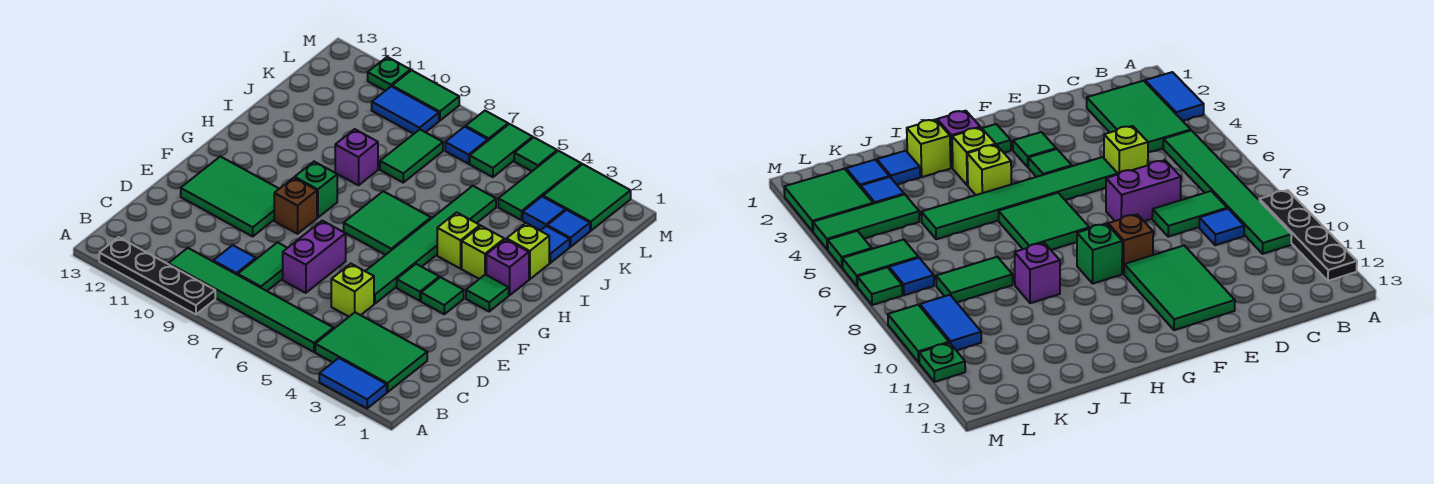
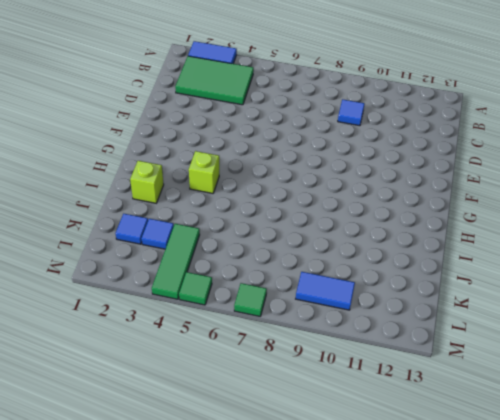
none -> black plate A9:A12 level 1
none -> green tile B5:B10 level 1
none -> green tile C8:D8 level 1
none -> lime brick D5 level 1

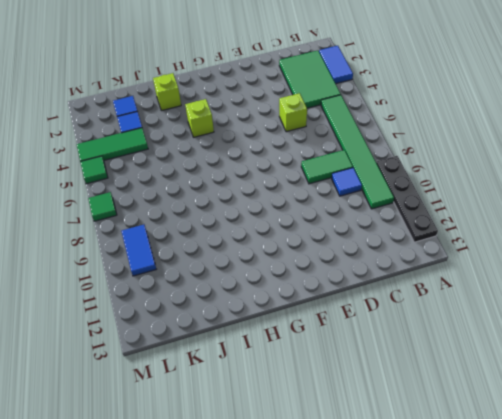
none -> purple brick D7:E7 level 1
none -> green tile E5:J5 level 1
none -> green tile E10:F12 level 1
none -> green tile F3 level 1

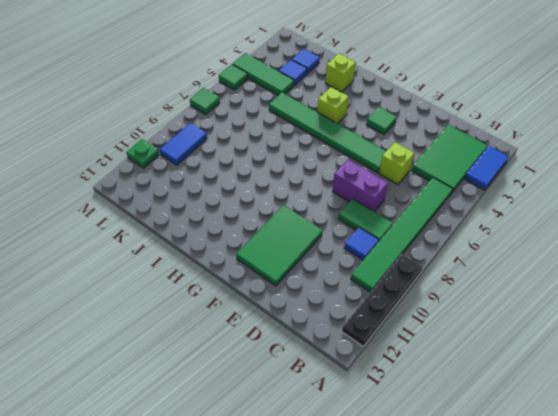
none -> green tile F4 level 1
none -> brown brick F9 level 1
none -> green tile G2 level 1
none -> green tile G6:H7 level 1

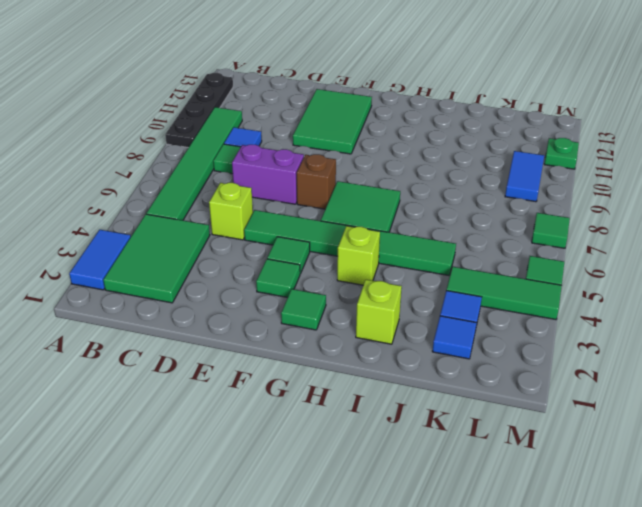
brown brick F7 level 1 -> brown brick F9 level 1
none -> green brick G9 level 1
none -> purple brick H2 level 1
none -> lime brick H3 level 1
none -> purple brick I9 level 1

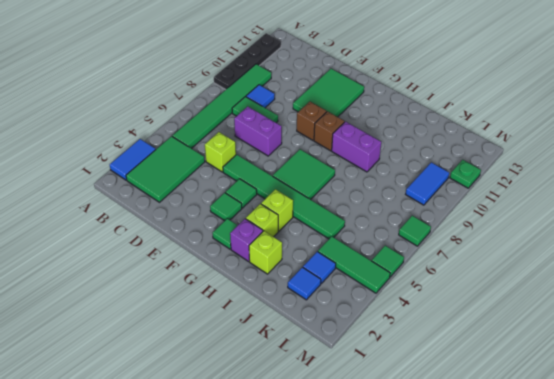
brown brick G9 level 1 -> green brick G9 level 1
purple brick H9:I9 level 1 -> purple brick I9 level 1
none -> blue tile J2 level 1
none -> green tile J8:K8 level 1
none -> green tile L2:M3 level 1
none -> green tile L6:M6 level 1

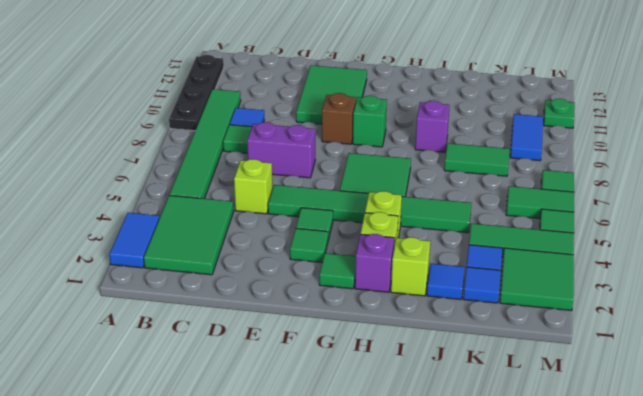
none -> blue tile L7 level 1
none -> green tile M9:M10 level 1

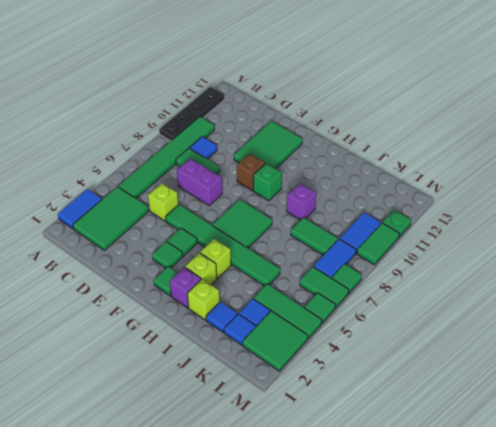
blue tile L7:L8 level 1 -> blue tile L7 level 1

